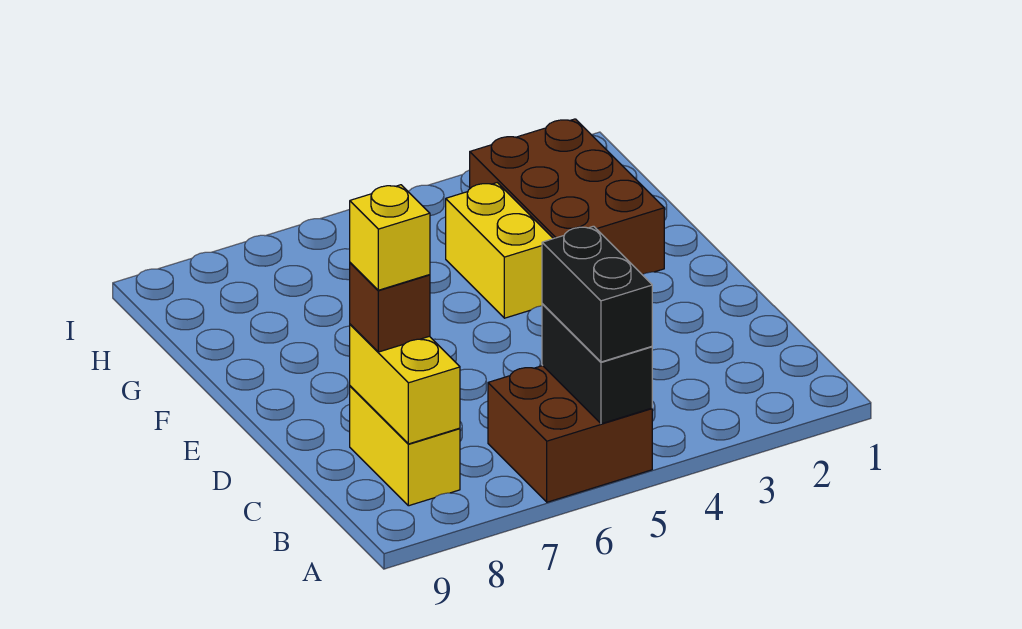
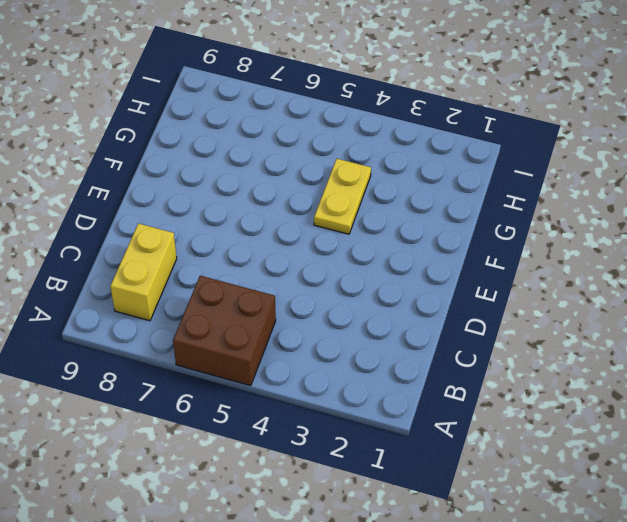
yellow plate F4:G4 level 1 -> yellow brick F4:G4 level 1
none -> brown brick F2:H3 level 1
none -> black brick A5:B5 level 2

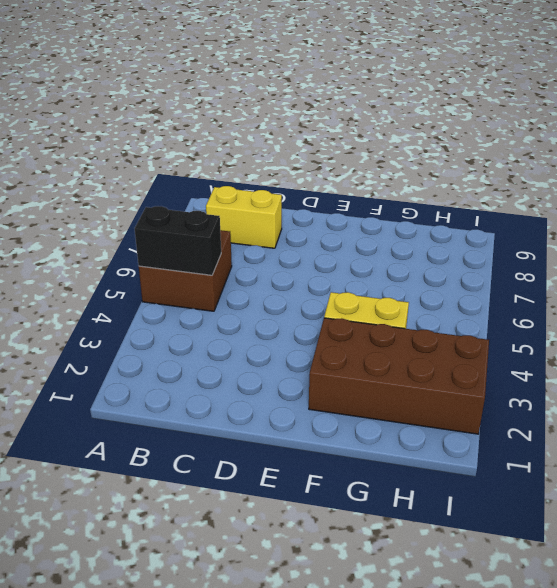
brown brick F2:I3 level 1 -> brown brick F2:H3 level 1
none -> yellow brick B8:C8 level 2
none -> black brick A5:B5 level 3

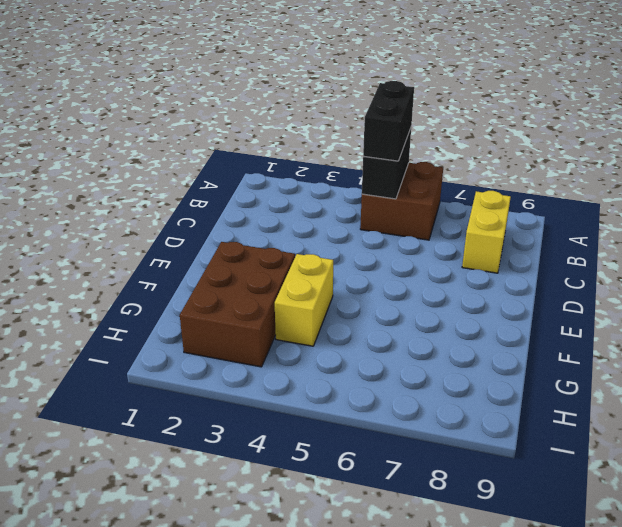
none -> yellow brick B8:C8 level 2
none -> brown brick C8 level 3

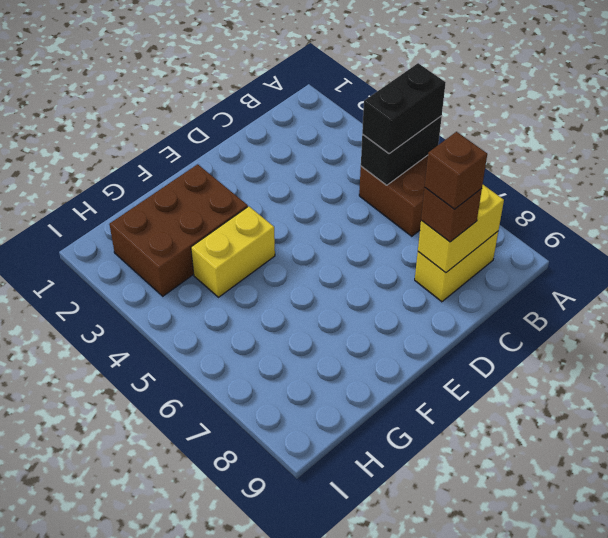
brown brick C8 level 4 -> yellow brick C8 level 4

